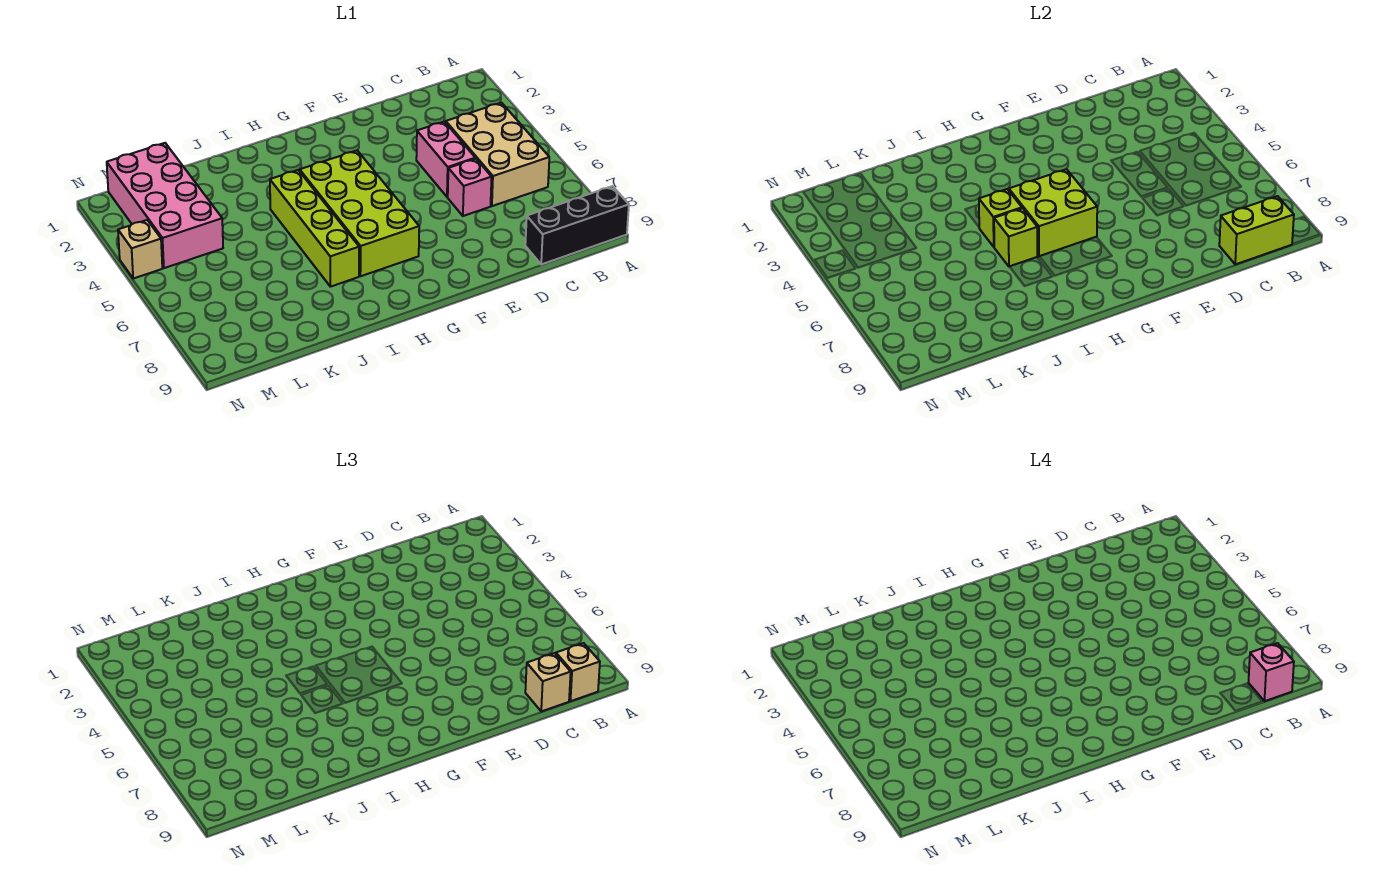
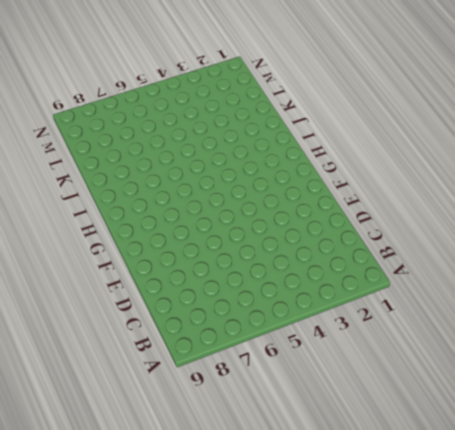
none -> black brick A9:C9 level 1
none -> tan brick B4:C6 level 1
none -> pink brick D4:D5 level 1

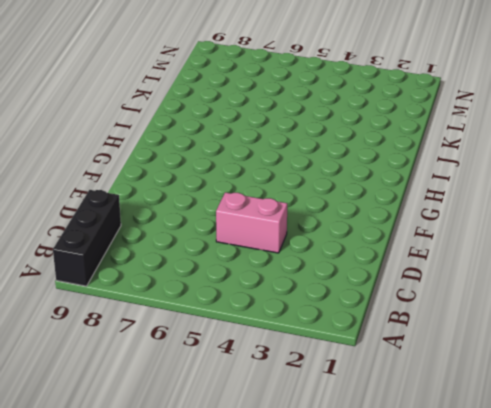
none -> tan brick B4:C6 level 1
none -> pink brick D6 level 1
none -> lime brick G4:H7 level 1

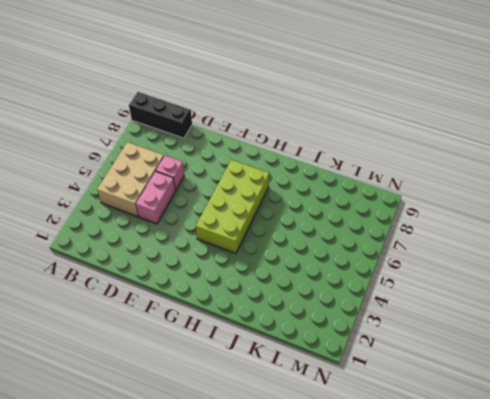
none -> lime brick I4:I7 level 1
none -> pink brick L1:M4 level 1
none -> tan brick N4 level 1

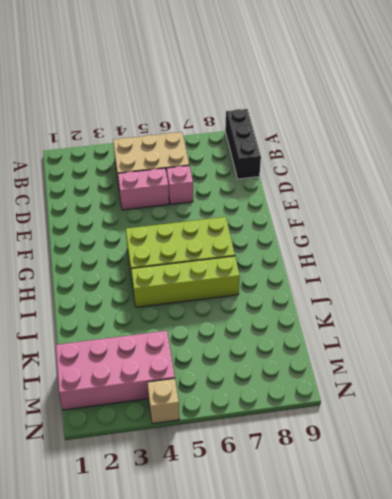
none -> lime brick B9:C9 level 2
none -> lime brick G5:H6 level 2
none -> lime brick I5 level 2

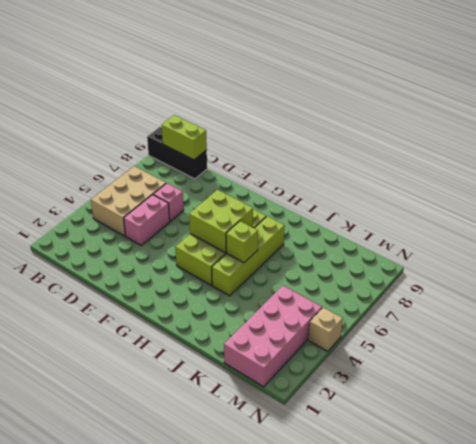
none -> lime brick I6 level 2
none -> tan brick B9 level 3
none -> tan brick C9 level 3

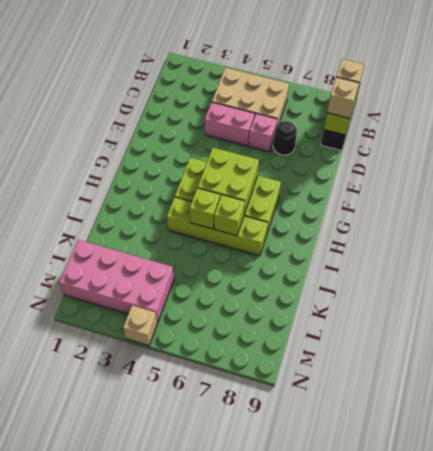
black round brick D7 level 1 -> none
none -> pink brick B9 level 4

